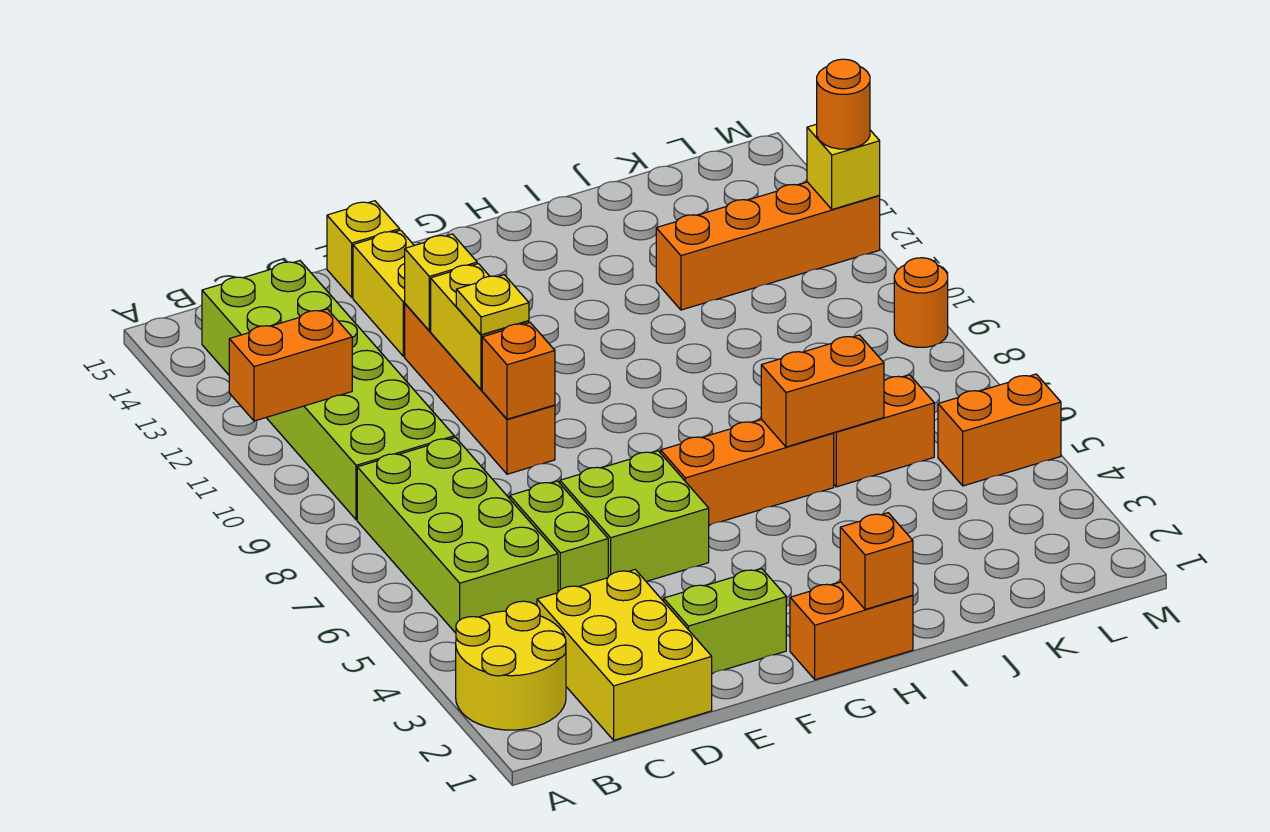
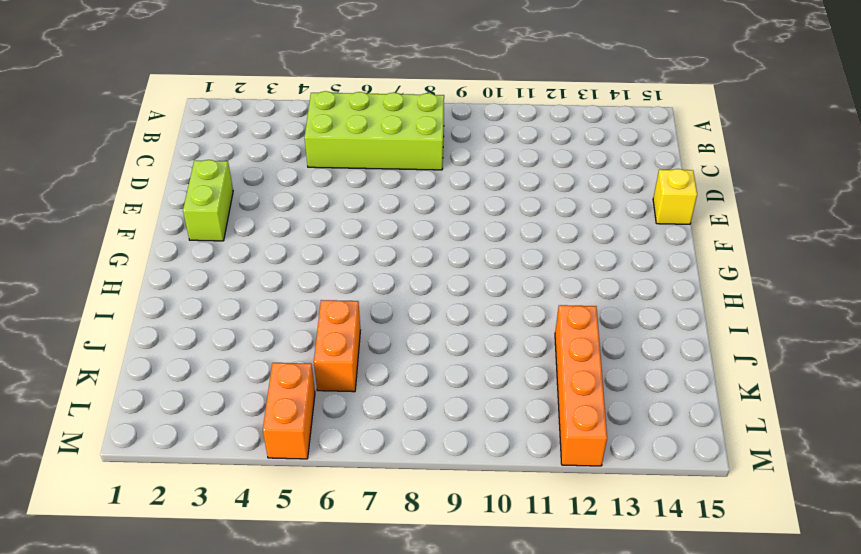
none -> yellow round brick A2:B3 level 1
none -> lime brick B9:C14 level 1
none -> yellow brick C1:D3 level 1

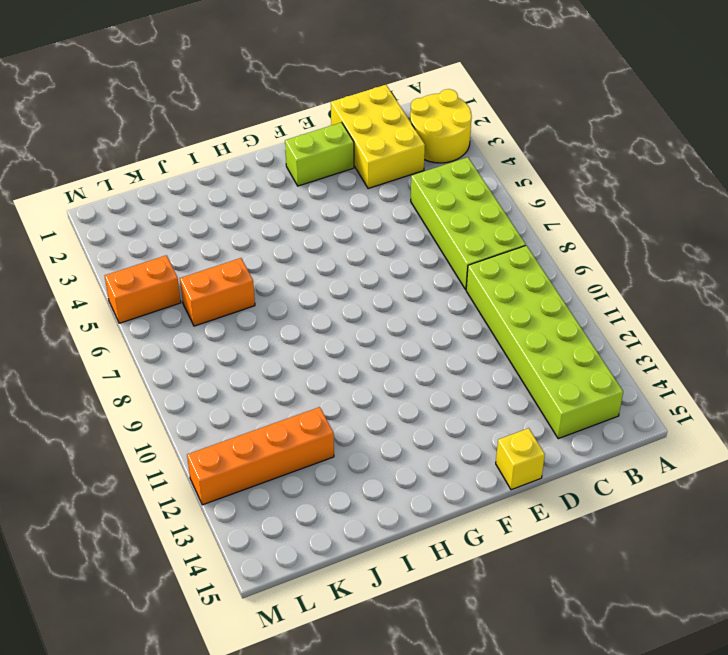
none -> lime brick D5:D6 level 1
none -> lime brick E5:F6 level 1
none -> orange brick E9:E12 level 1

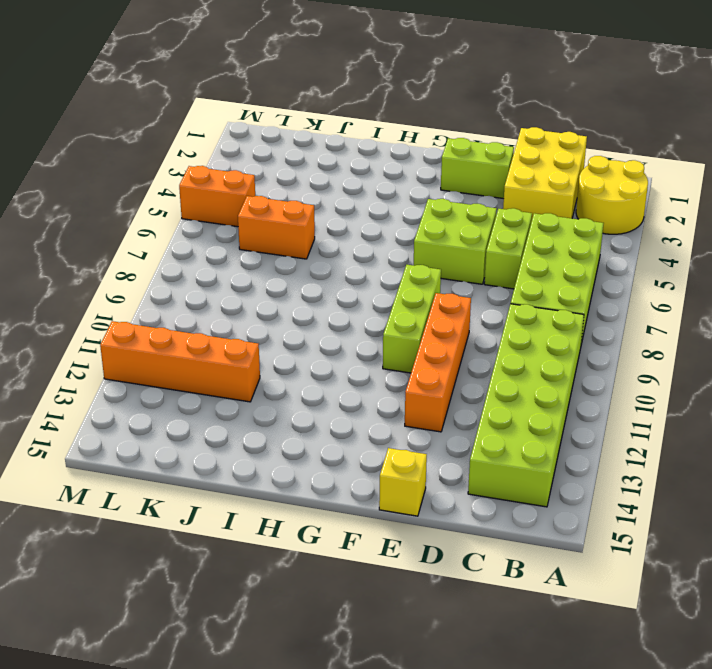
lime brick F8:F10 level 1 -> none
none -> yellow brick E13:E14 level 1
none -> orange brick G1:H1 level 1
none -> orange brick G6:I6 level 1

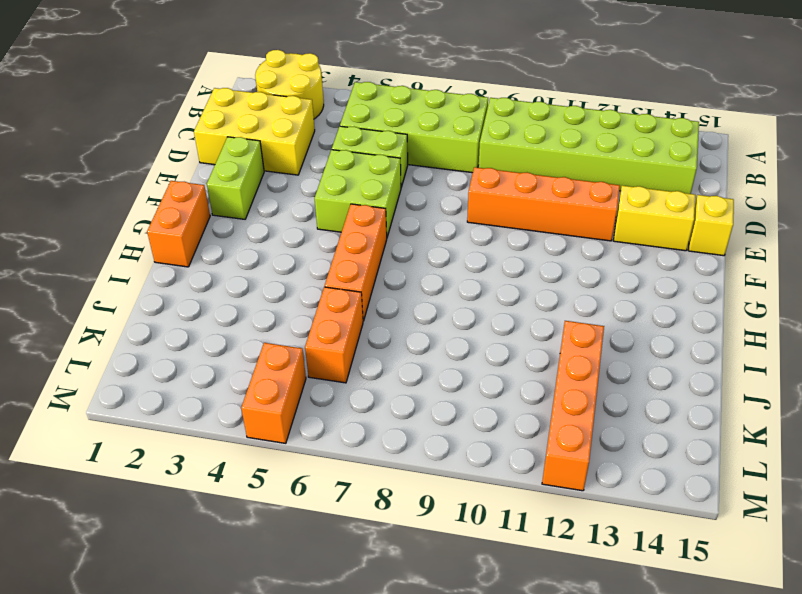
none -> orange round brick M9 level 1
none -> orange brick A11:B11 level 2
none -> orange brick E9 level 2

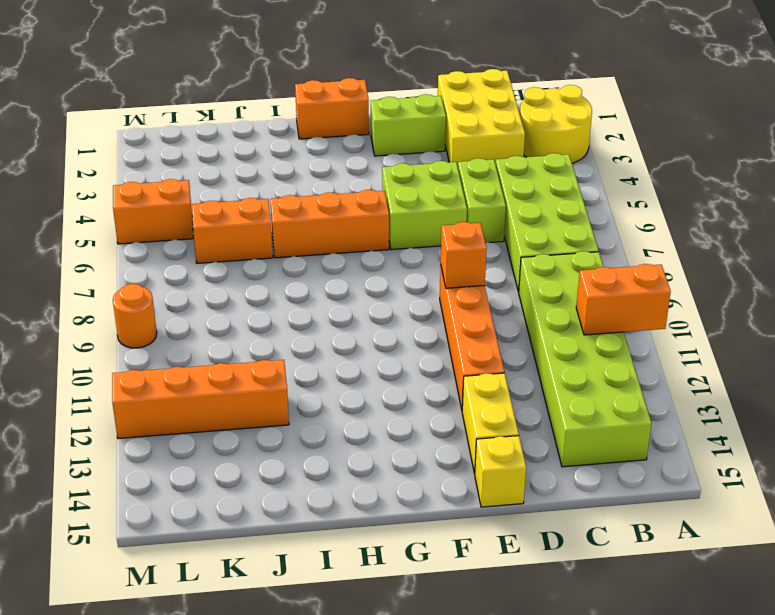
none -> yellow brick E10:E11 level 2
none -> yellow brick E12 level 2
none -> orange brick H1 level 2

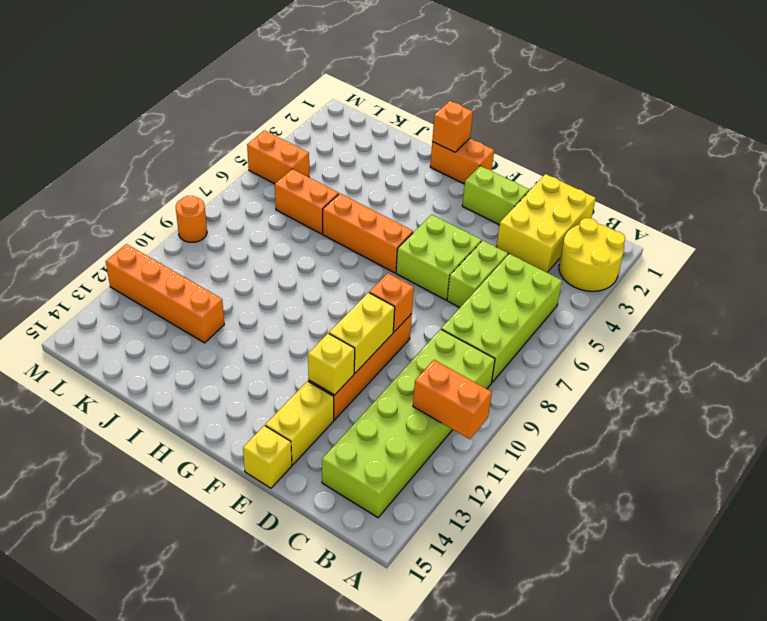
none -> orange brick I6:J6 level 2
none -> yellow brick M12 level 2
none -> yellow plate E10 level 3

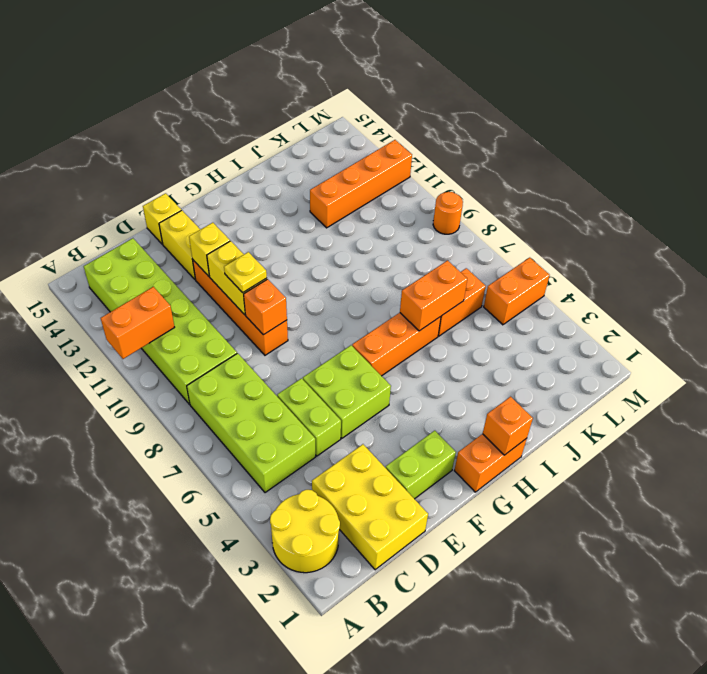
none -> yellow brick M12 level 2
none -> orange round brick M12 level 3

